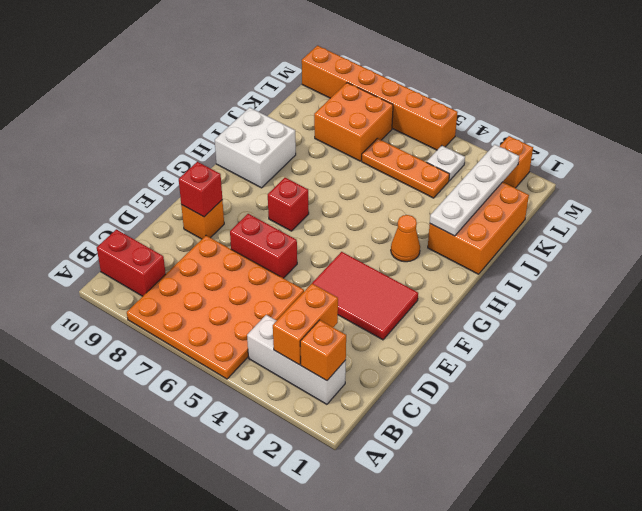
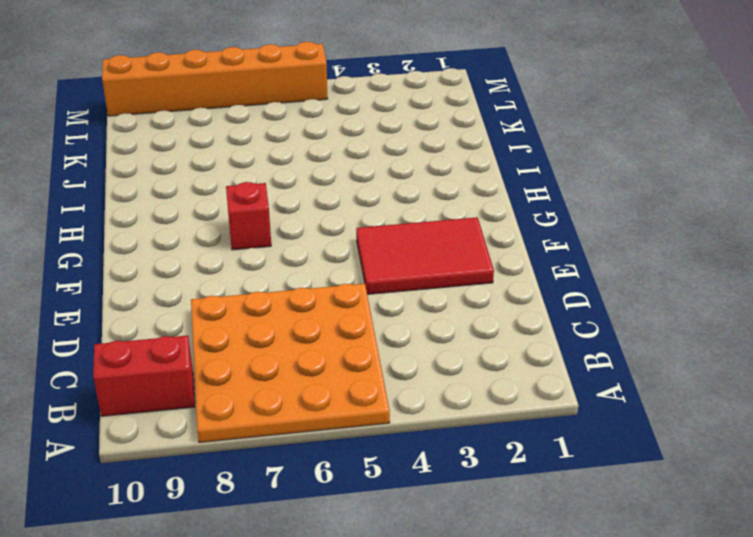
none -> white brick B2:B4 level 1
none -> red brick E6:E7 level 1
none -> orange brick E9 level 1

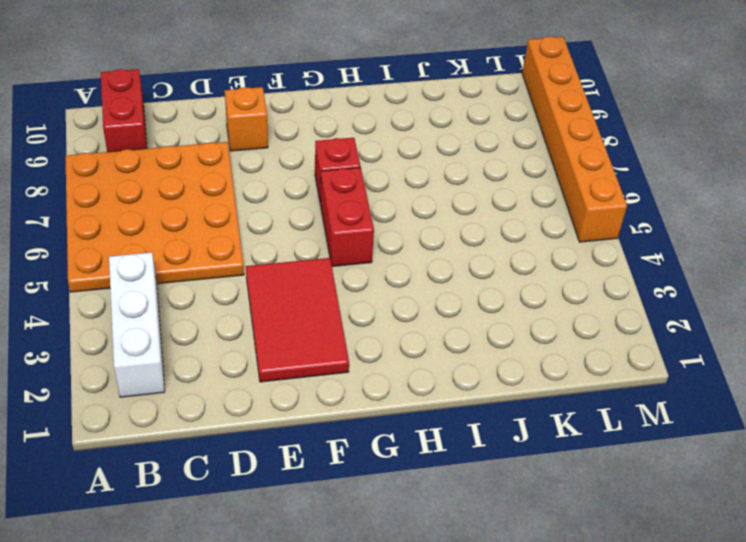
red brick G5:G6 level 1 -> red brick E6:E7 level 1
none -> orange cone H3 level 1
none -> white brick H9:I10 level 1
none -> orange brick I1:K2 level 1

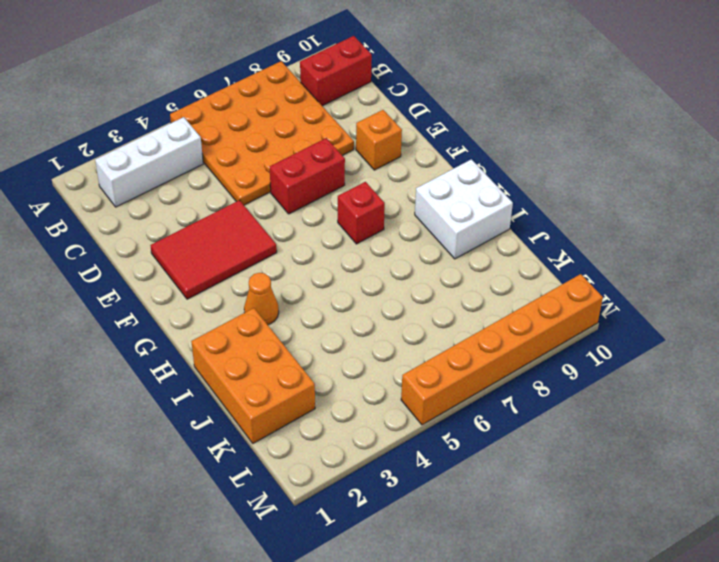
none -> orange plate K4:K6 level 1
none -> orange brick K7:L8 level 1
none -> white plate L4 level 1

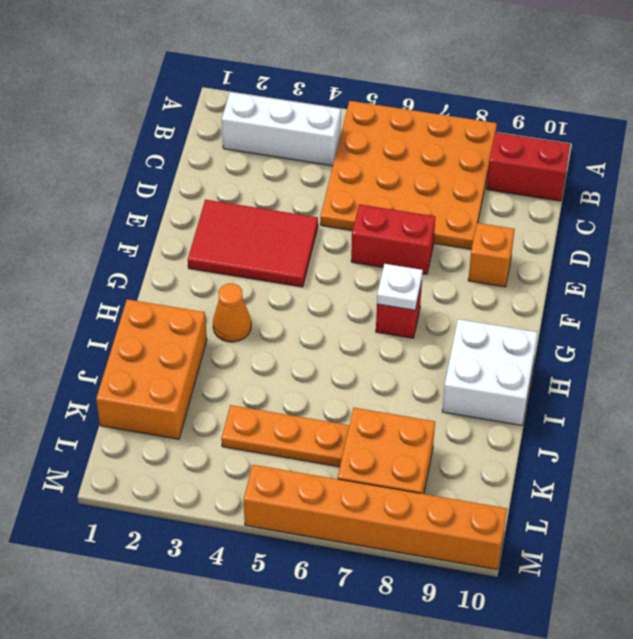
white plate G7 level 2 -> white plate L4 level 1
none -> orange brick M2 level 1
none -> orange brick B2 level 2
none -> orange brick B3:C3 level 2

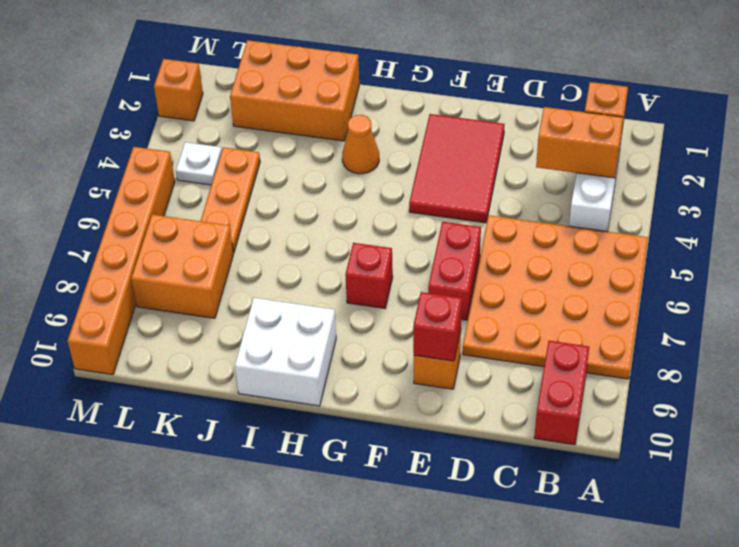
none -> white plate I2:L2 level 2

